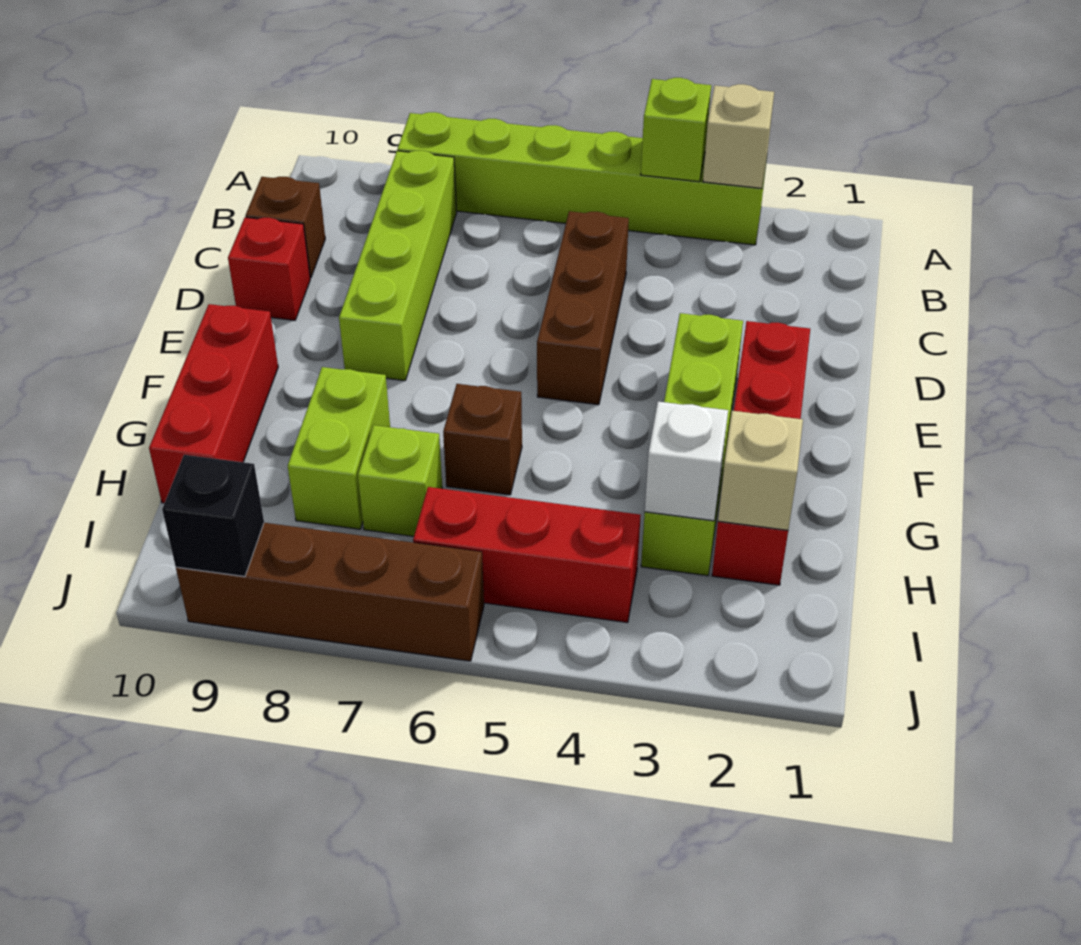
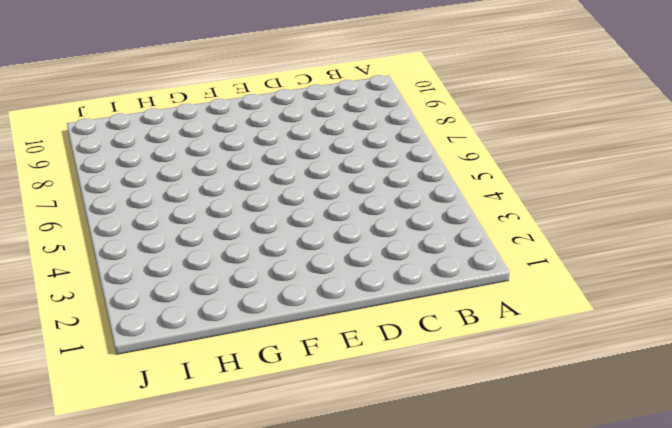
none -> lime brick A3:A8 level 1
none -> lime brick B8:E8 level 1
none -> brown brick C5:E5 level 1

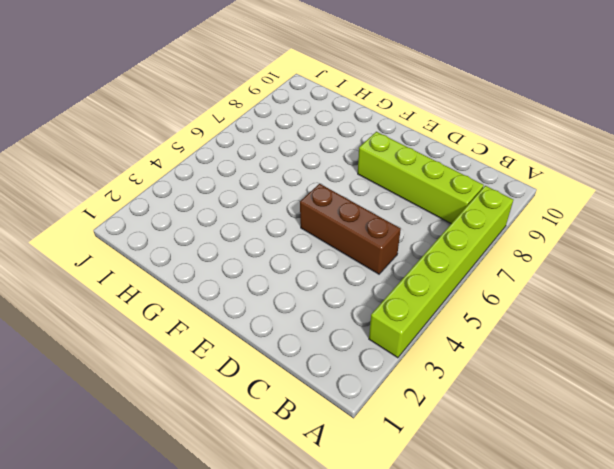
none -> brown brick C10 level 1
none -> red brick D10 level 1
none -> red brick E2:H2 level 1

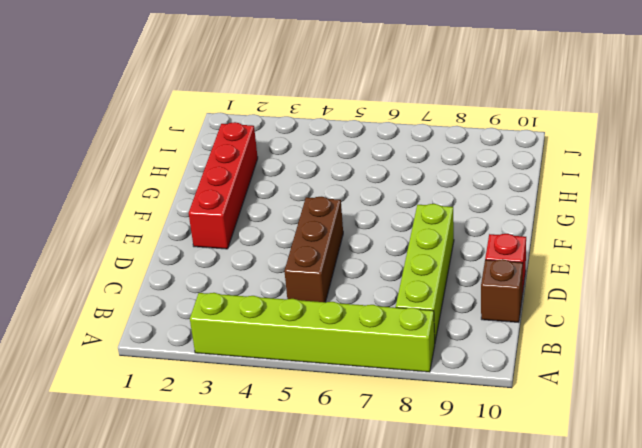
none -> lime brick E3:H3 level 1
none -> red brick F10:H10 level 1
none -> brown brick G6 level 1

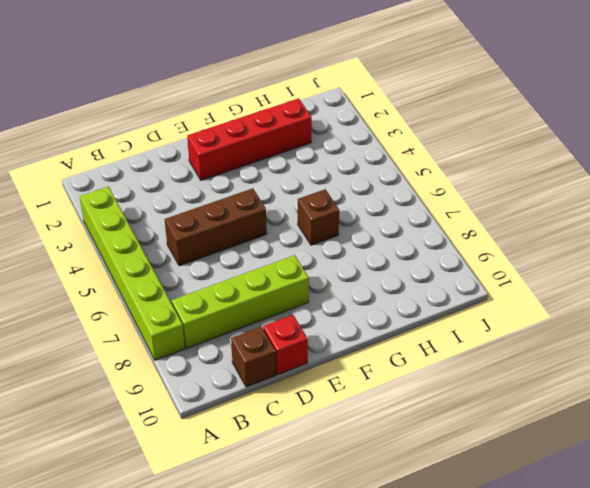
none -> lime brick E3:H3 level 1
none -> red brick F10:H10 level 1
none -> lime brick G8:H8 level 1

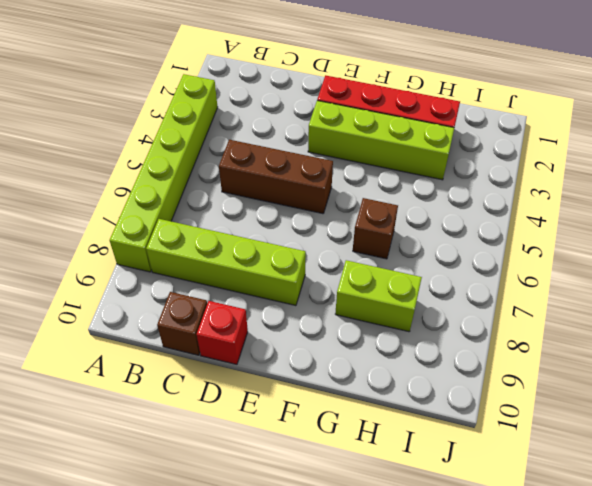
none -> red brick F10:H10 level 1
none -> lime brick H7 level 1
none -> red brick I4:I6 level 1

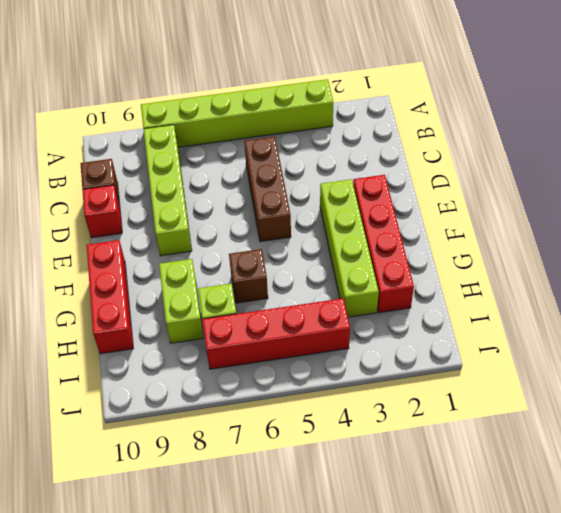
red brick I4:I7 level 1 -> red brick I4:I6 level 1
none -> brown brick J6:J9 level 1
none -> tan brick A3 level 2
none -> lime brick A4 level 2

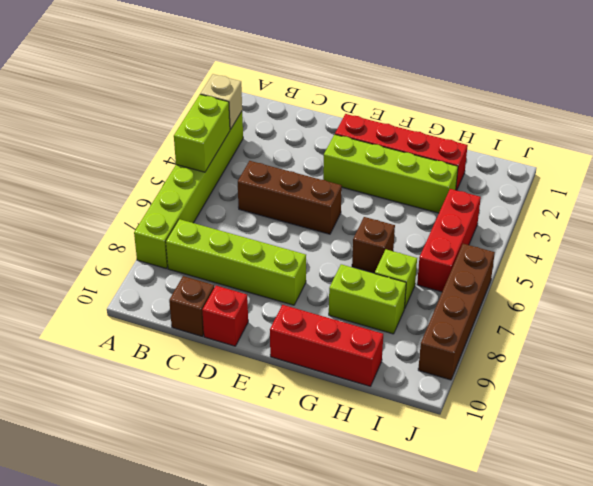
lime brick A4:A5 level 2 -> lime brick A4 level 2
none -> tan brick H2 level 2
none -> white brick H3 level 2
none -> black brick J9 level 2

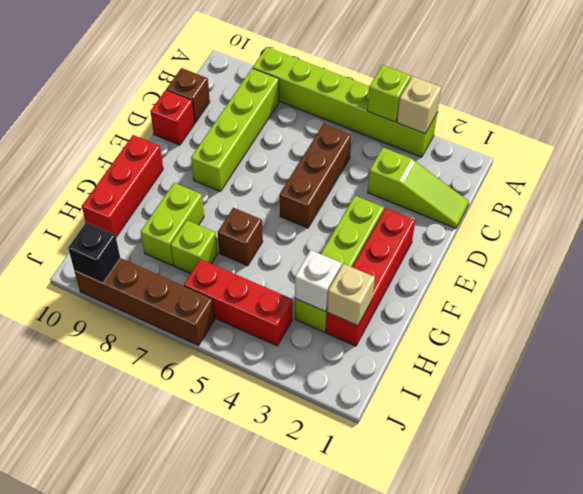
lime slope C1:C3 level 1 top 3 -> none

